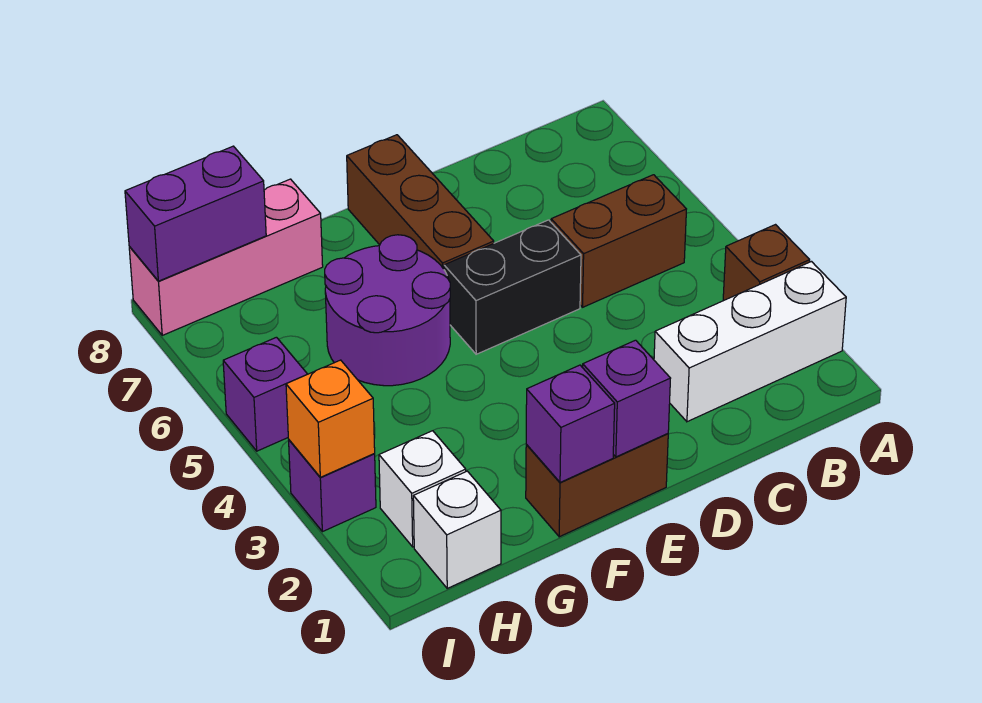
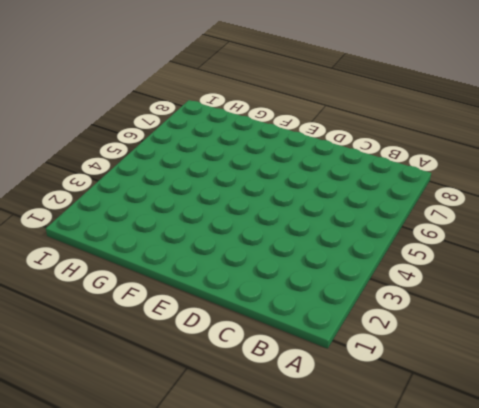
none -> white brick A2:C2 level 1
none -> brown brick A3 level 1
none -> brown brick B5:C5 level 1

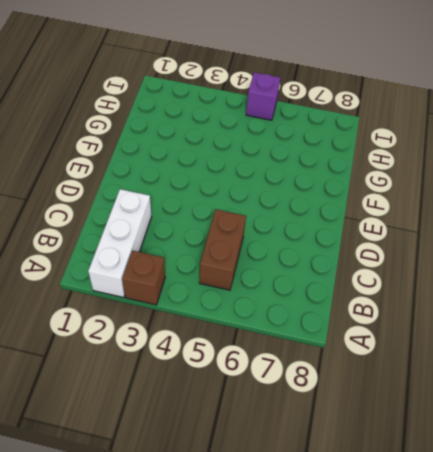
none -> black brick D5:E5 level 1
none -> brown brick E1:F1 level 1
none -> brown brick E6:E8 level 1

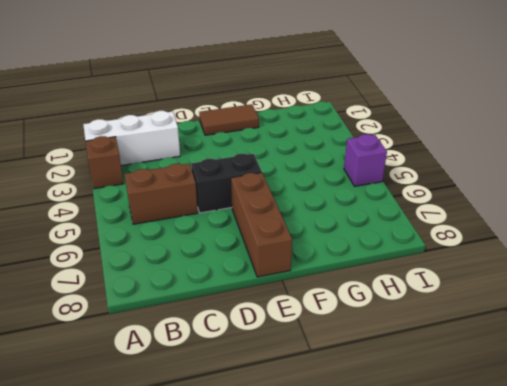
brown tile E1:F1 level 1 -> brown brick E1:F1 level 1
none -> purple round brick F5:G6 level 1
none -> pink brick G8:I8 level 1
none -> white brick H1 level 1

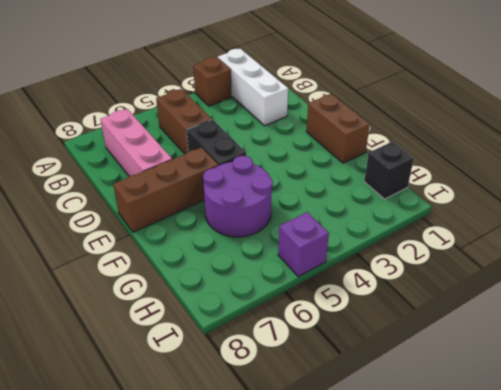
pink brick B7:D7 level 1 -> pink brick G8:I8 level 1
black brick H1 level 1 -> white brick H1 level 1
none -> white brick H2 level 1
none -> purple brick I3 level 1
none -> purple brick E1 level 2

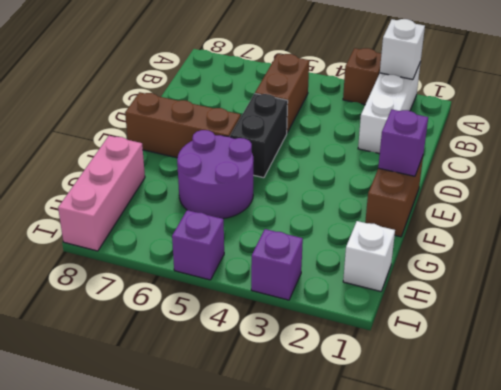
white brick A2 level 2 -> white brick H2 level 1
none -> purple brick F1 level 2
none -> purple brick H8:I8 level 2
none -> orange brick I3 level 2

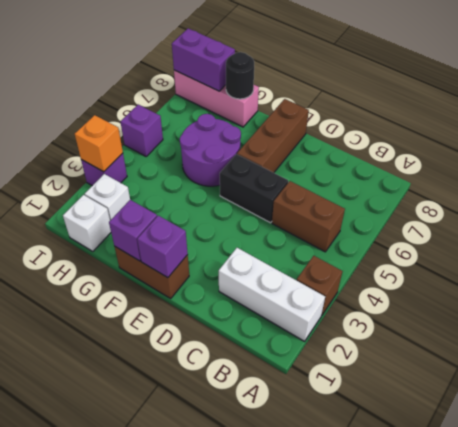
black round brick G8 level 2 -> none

